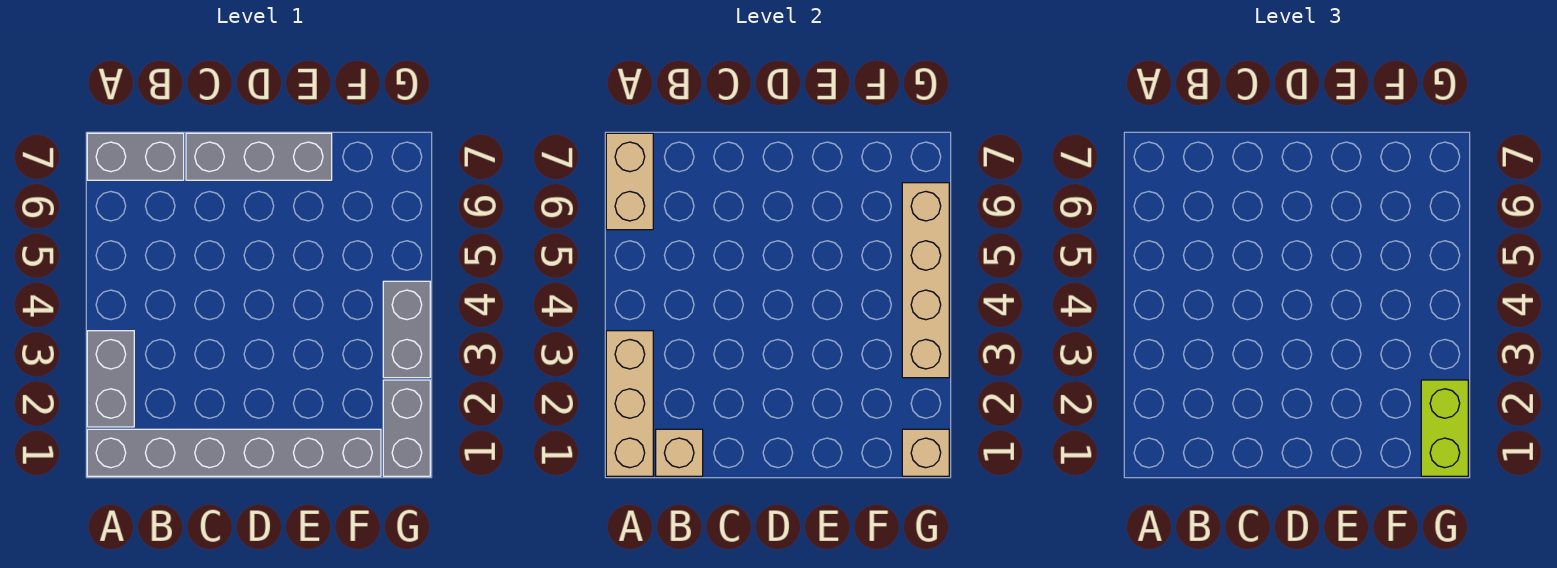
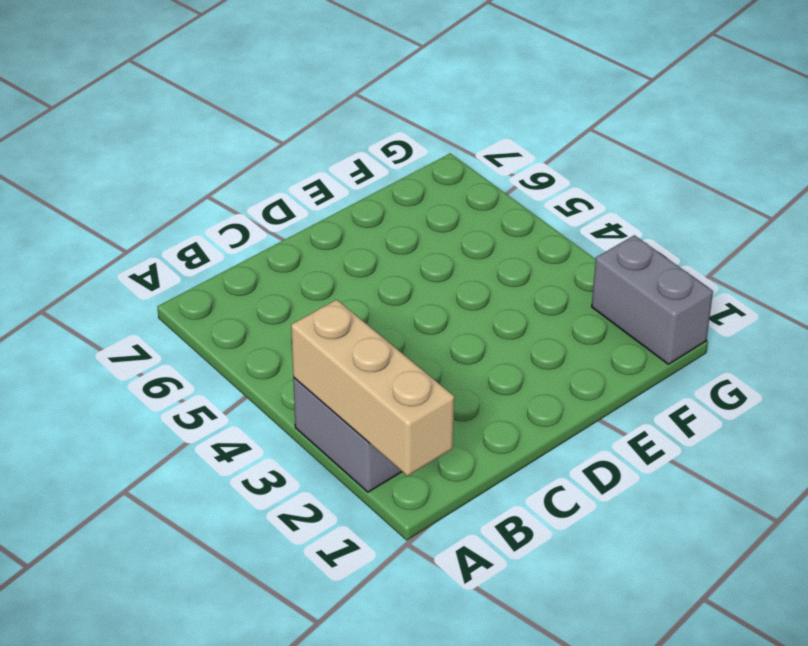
none -> grey brick A1:F1 level 1
none -> grey brick A7:B7 level 1
none -> grey brick C7:E7 level 1

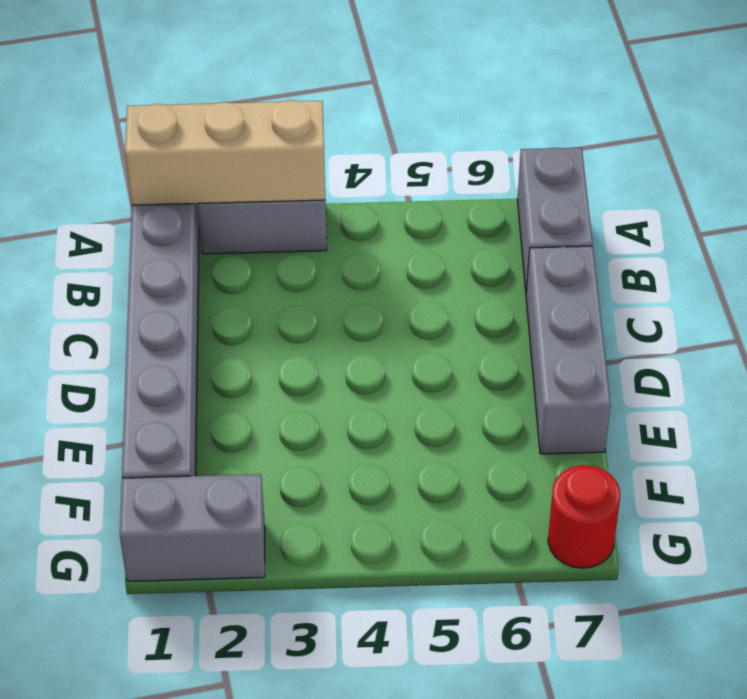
red round brick G7 level 1 -> none
none -> grey brick G3:G4 level 1
none -> tan brick A6:A7 level 2
none -> tan brick B1 level 2

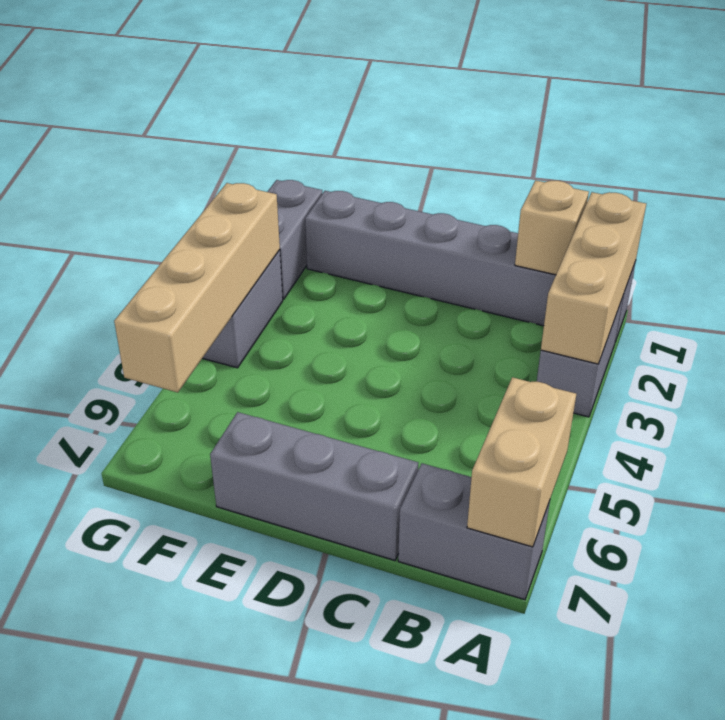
none -> tan brick G1 level 2
none -> lime brick G1:G2 level 3

